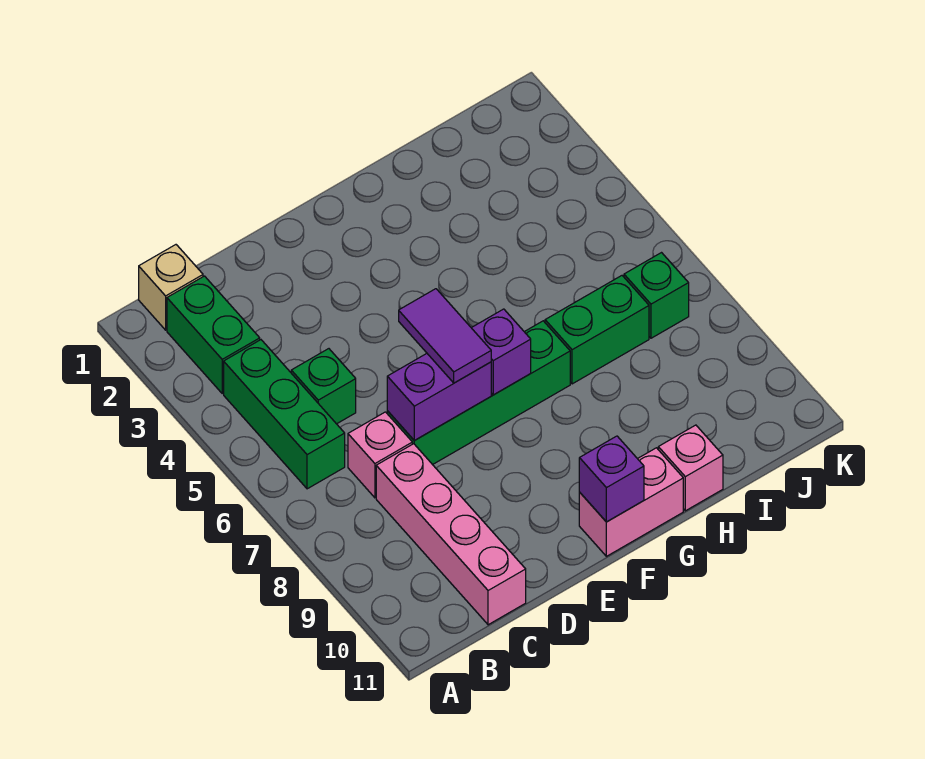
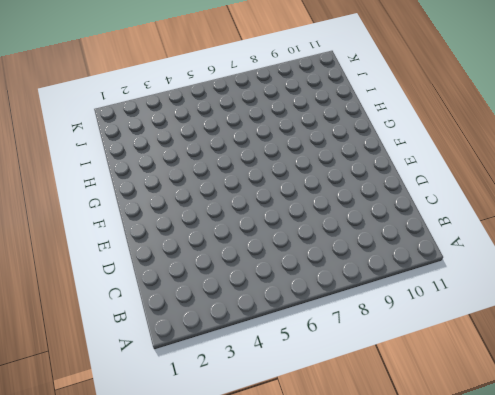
none -> tan brick B1 level 1
none -> green brick B2:B3 level 1
none -> green brick B4:B6 level 1

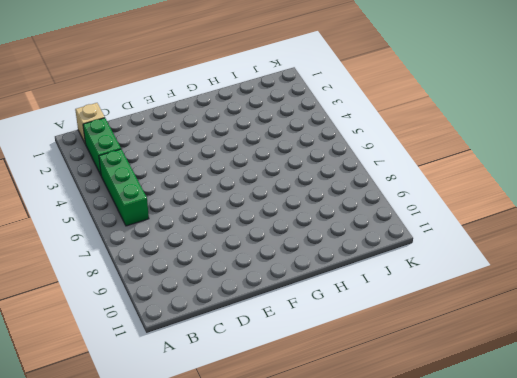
none -> green brick C5 level 1
none -> pink brick C7 level 1
none -> pink brick C8:C11 level 1

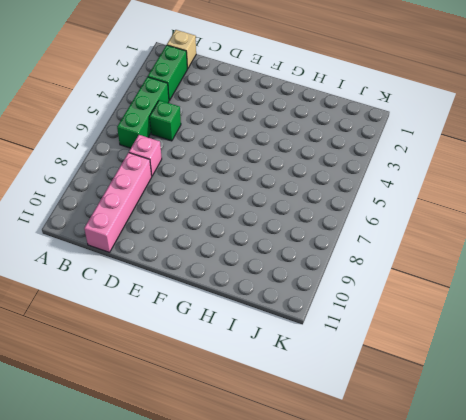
none -> green brick D7:G7 level 1
none -> pink brick F11:G11 level 1
none -> green brick H7:I7 level 1

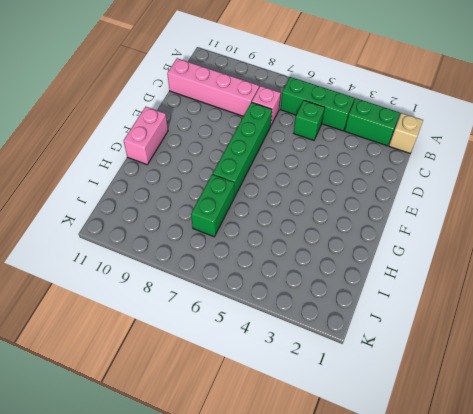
none -> pink brick H11 level 1
none -> green brick J7 level 1
none -> purple brick D7:E7 level 2

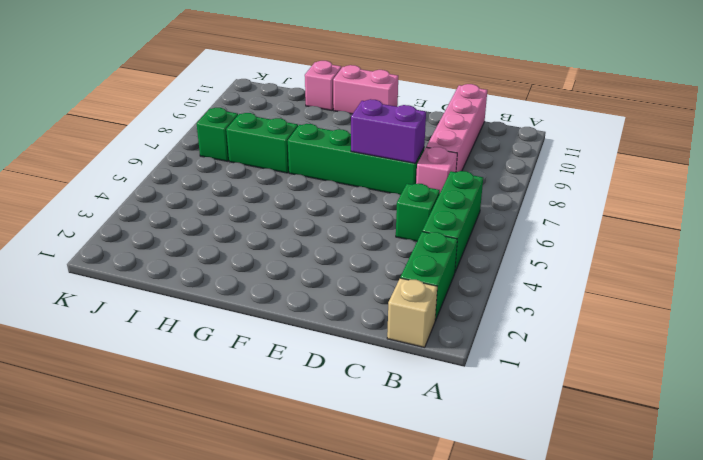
none -> purple brick F7 level 2
none -> purple brick F11 level 2
none -> purple tile E6:E7 level 3

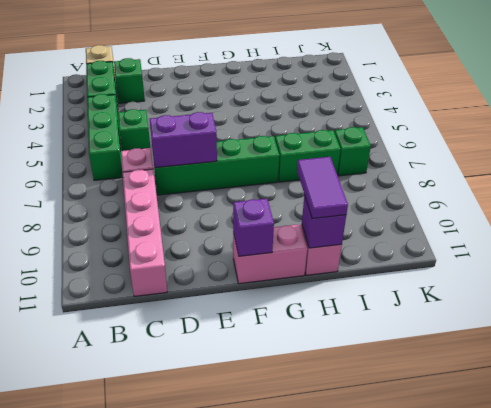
green brick C2 level 1 -> none
purple tile H10:H11 level 3 -> purple tile E6:E7 level 3
purple brick H11 level 2 -> purple brick F7 level 2

